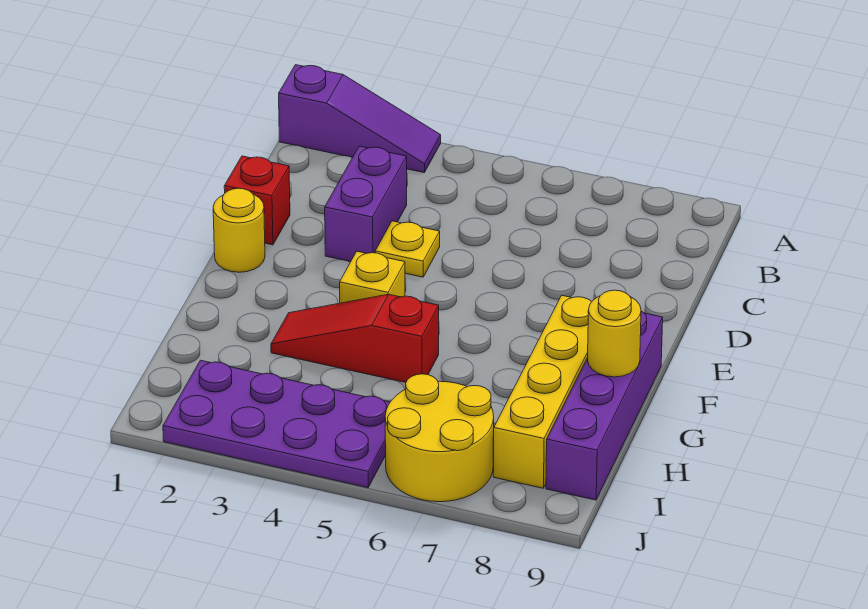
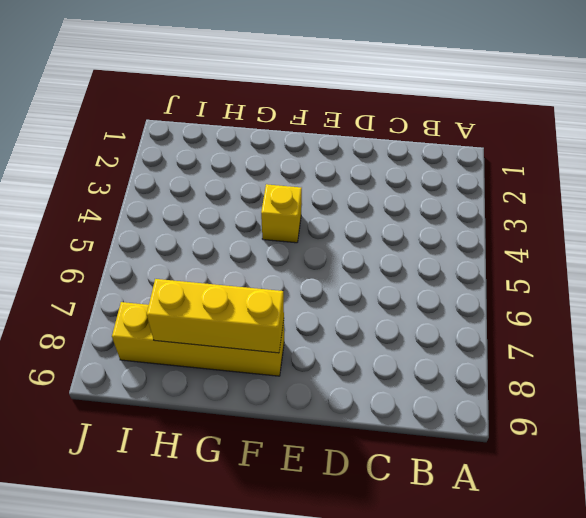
yellow brick F8:H8 level 2 -> none
none -> purple slope A1:A3 level 1 top 1
none -> purple brick C3:D3 level 1
none -> red brick D1 level 1

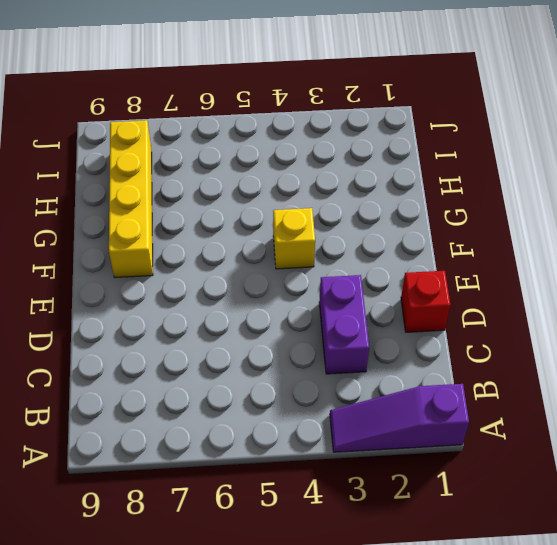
none -> yellow plate D4 level 1
none -> yellow round brick E1 level 1
none -> purple brick F9:I9 level 1

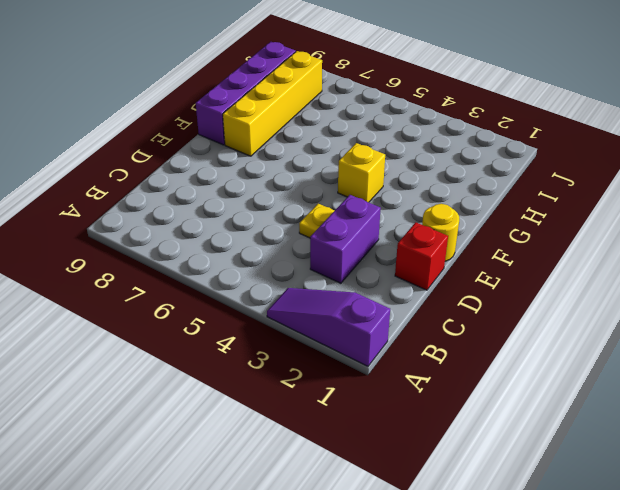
none -> red slope G3:G5 level 1 top 5
none -> purple plate I2:J5 level 1
none -> yellow round brick I6:J7 level 1

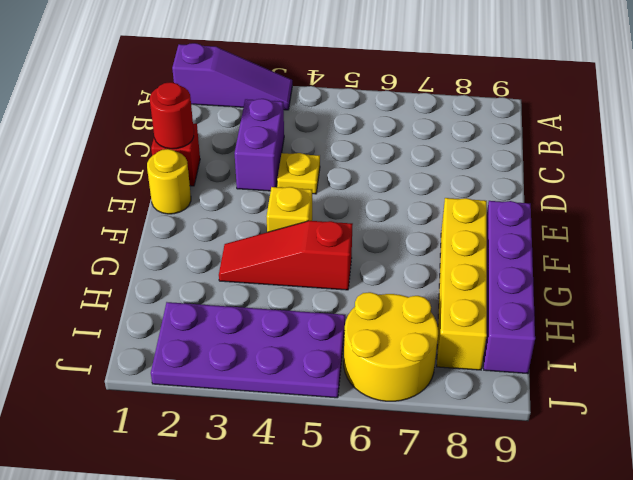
red round brick D1 level 2 -> none
none -> yellow round brick G9 level 2

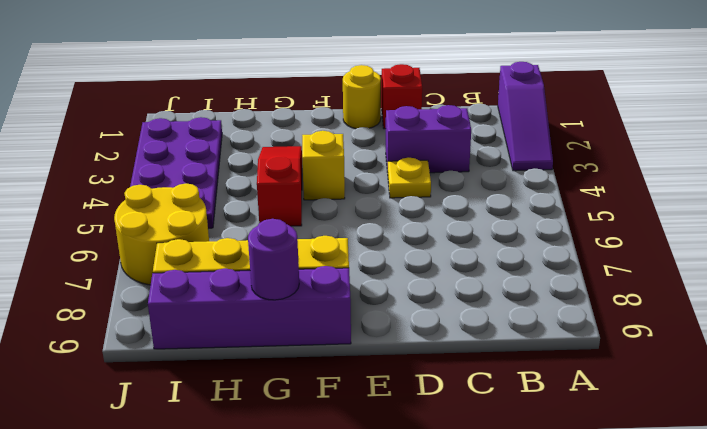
purple round brick G9 level 2 -> yellow round brick G9 level 2

